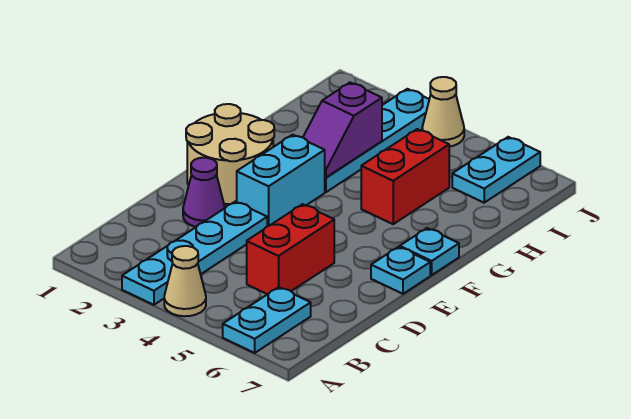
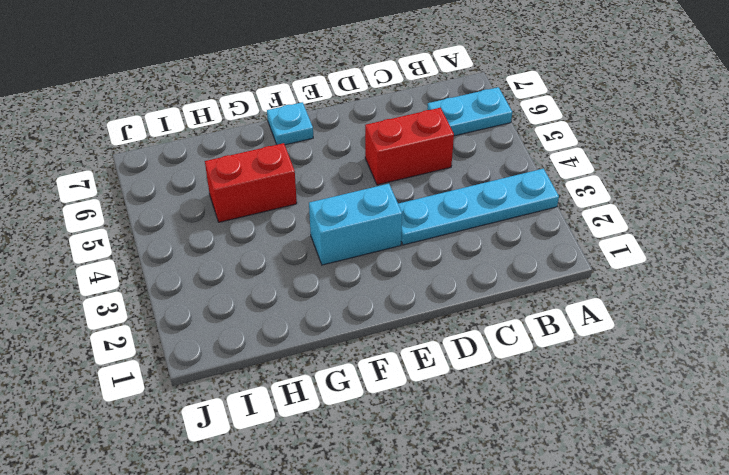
none -> tan cone A4 level 1
none -> purple cone D2 level 1
none -> tan round brick E1:F2 level 1

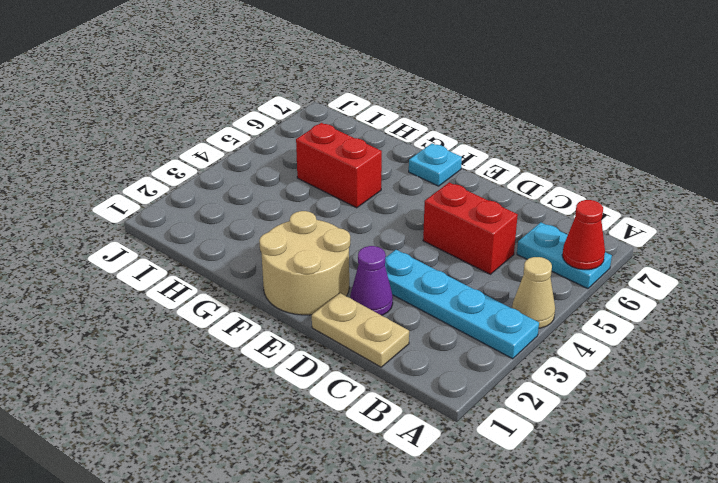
red cone A6 level 2 -> none
tan plate C1:D1 level 1 -> none
none -> cyan brick E3:F3 level 1
none -> cyan plate E7 level 1
none -> cyan plate G3:J3 level 1

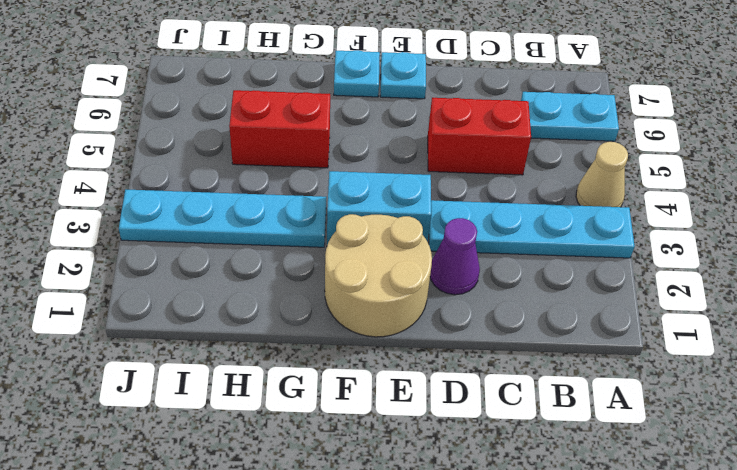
none -> cyan plate I6:J6 level 1
none -> tan cone J4 level 1
none -> purple slope G3:H3 level 2 top H

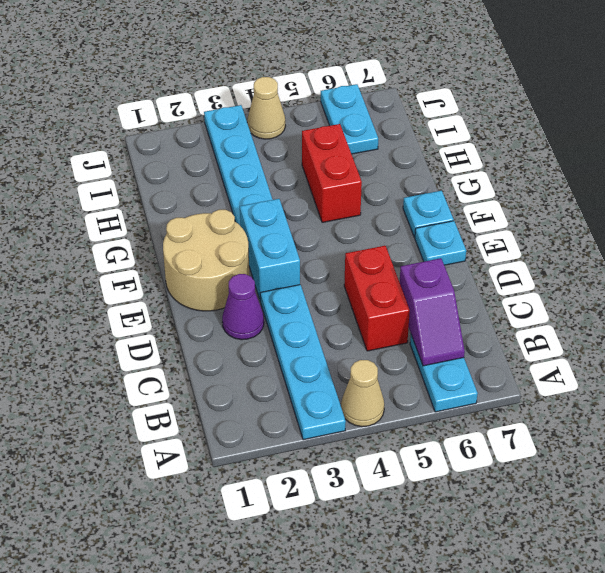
purple slope B6:C6 level 2 top C -> purple slope G3:H3 level 2 top H

